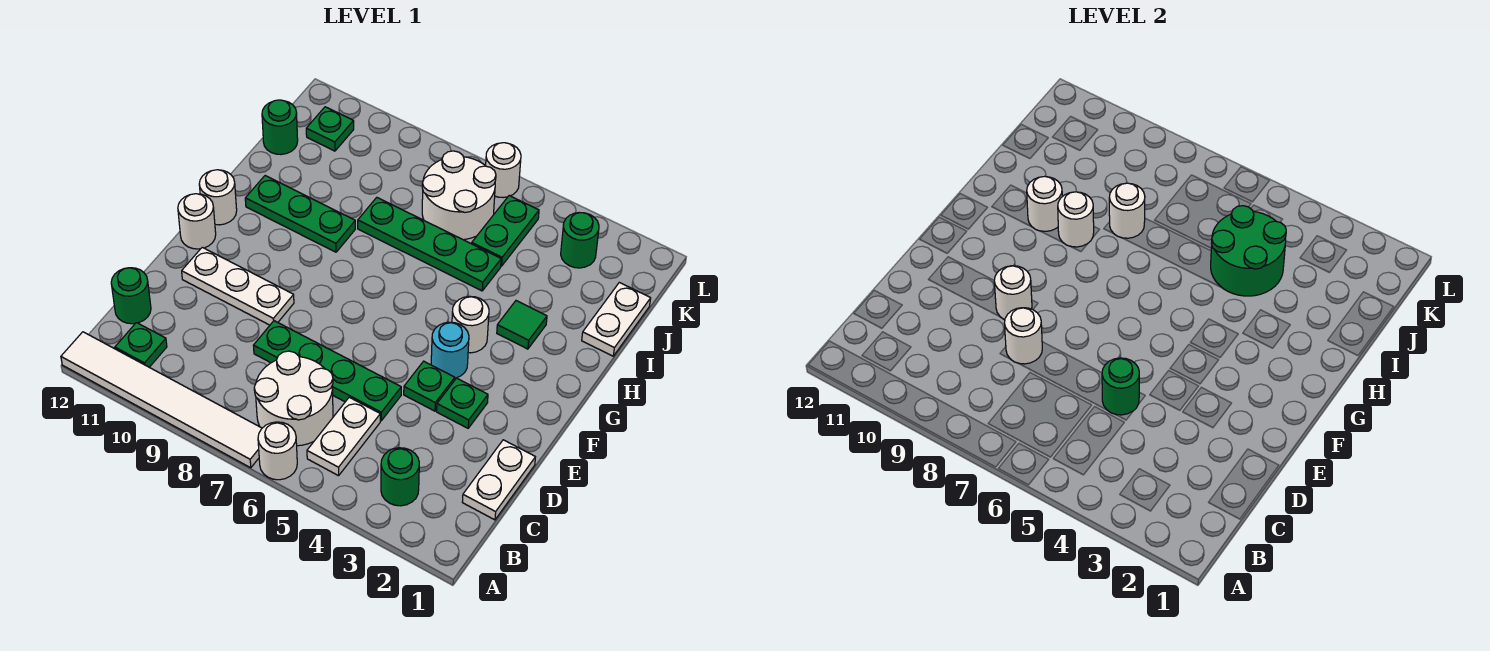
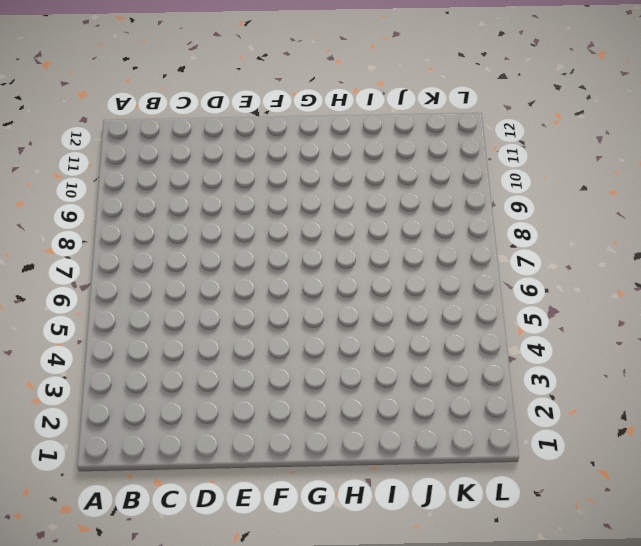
none -> white round brick A6 level 1
none -> white tile A7:A12 level 1
none -> green round brick B3 level 1
none -> white plate B5:C5 level 1

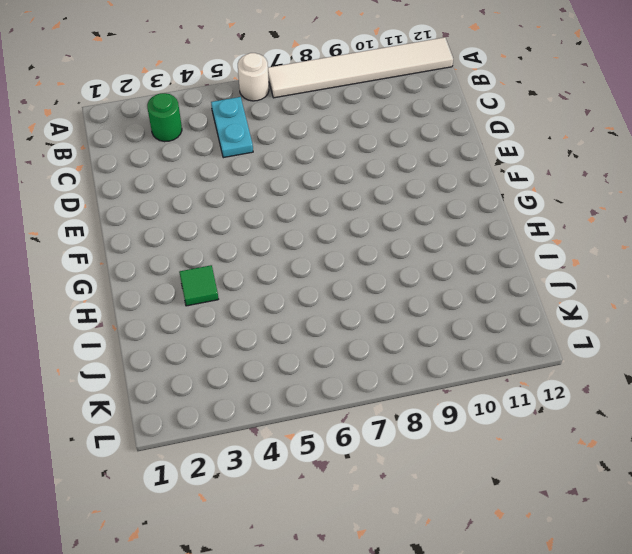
cyan plate B5:C5 level 1 -> white plate B5:C5 level 1
none -> white round brick B6:C7 level 1
none -> green plate B11 level 1
none -> white plate C1:D1 level 1
none -> green round brick C12 level 1

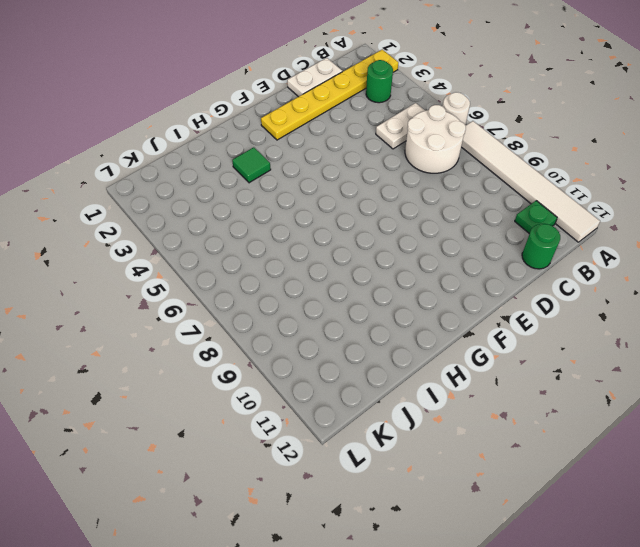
yellow plate A2:F2 level 1 -> none
none -> green plate D5:D8 level 1
none -> green plate E3 level 1
none -> green plate E4 level 1
none -> white plate E9:E11 level 1

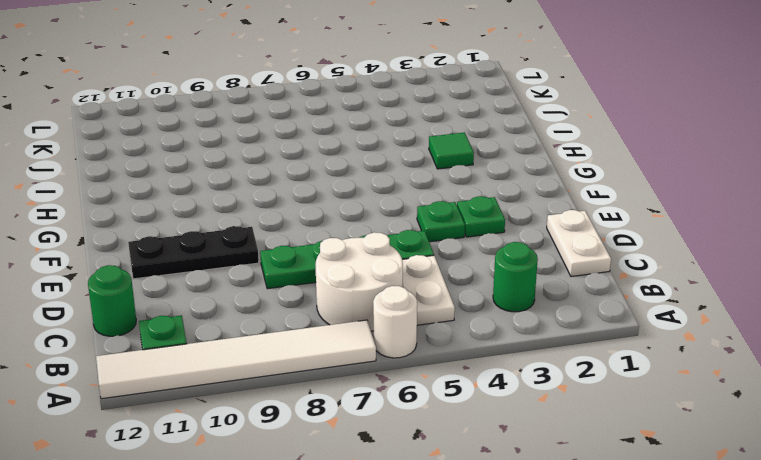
black plate E9:E11 level 1 -> white plate E9:E11 level 1
none -> cyan round brick F4 level 1
none -> white round brick F12 level 1
none -> white round brick G4 level 1
none -> white round brick G12 level 1

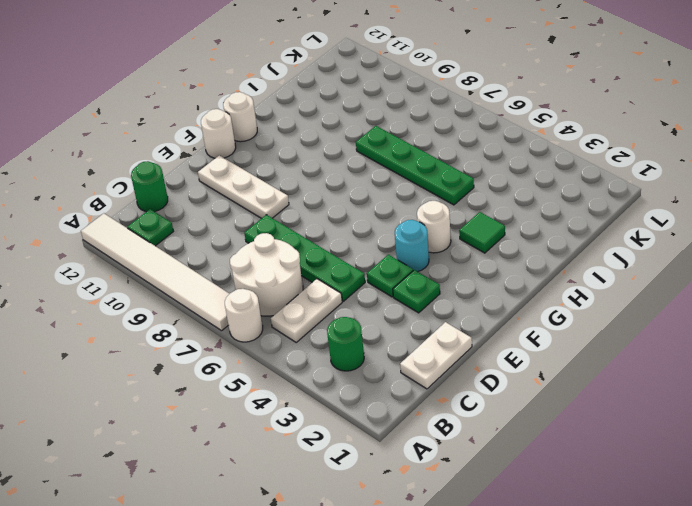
none -> green plate H9:H11 level 1
none -> white plate I1:J1 level 1
none -> green plate J5:K5 level 1
none -> white round brick J6:K7 level 1

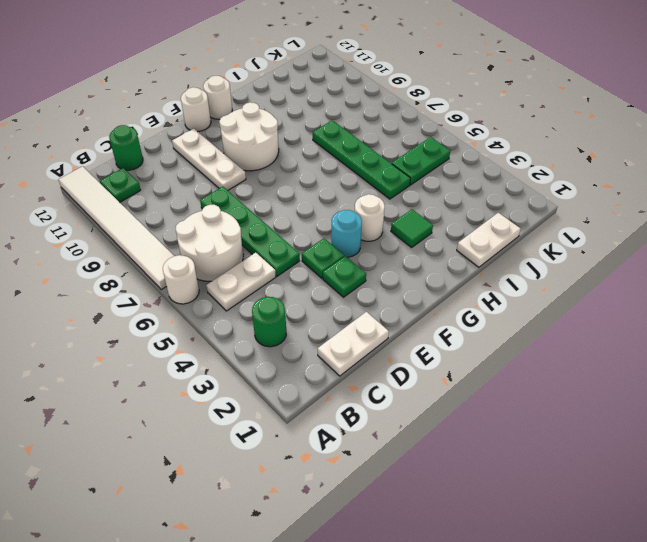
white round brick F9:G10 level 1 -> white round brick J6:K7 level 1
none -> green plate H9:H11 level 1
none -> green round brick J12 level 1
none -> green round brick K3 level 1
none -> green plate K11 level 1

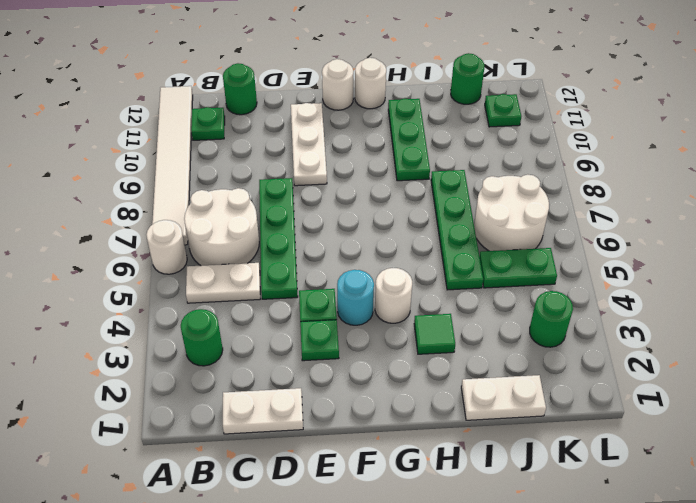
none -> white round brick L6 level 1
none -> green round brick D5 level 2
none -> white round brick D8 level 2
none -> white round brick E9 level 2

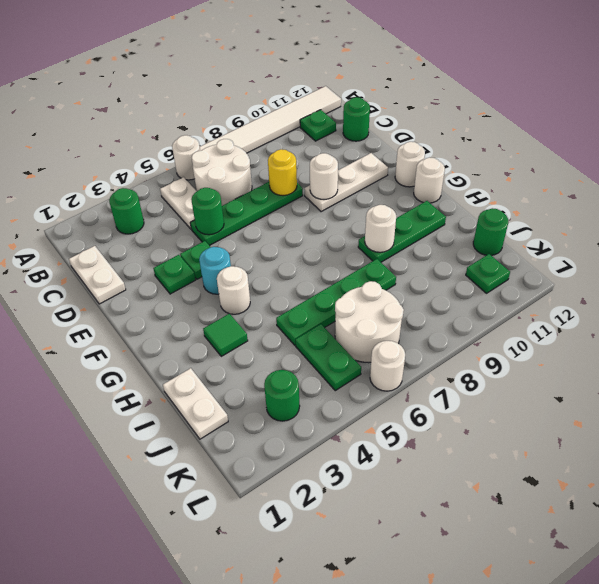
yellow round brick D8 level 2 -> white round brick D8 level 2
none -> white round brick H10 level 2
none -> green round brick I4:J5 level 2
none -> white round brick I8 level 2

